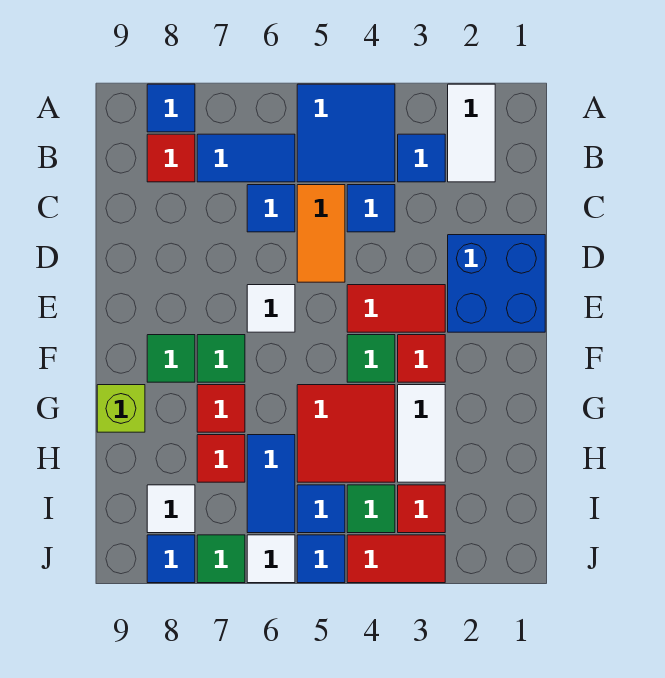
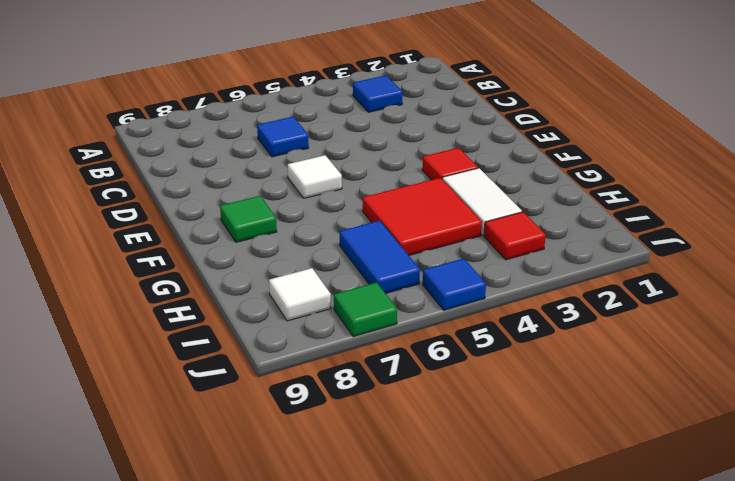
none -> white tile A2:B2 level 1
none -> blue tile A4:B5 level 1
none -> blue tile A8 level 1
none -> blue tile B6:B7 level 1

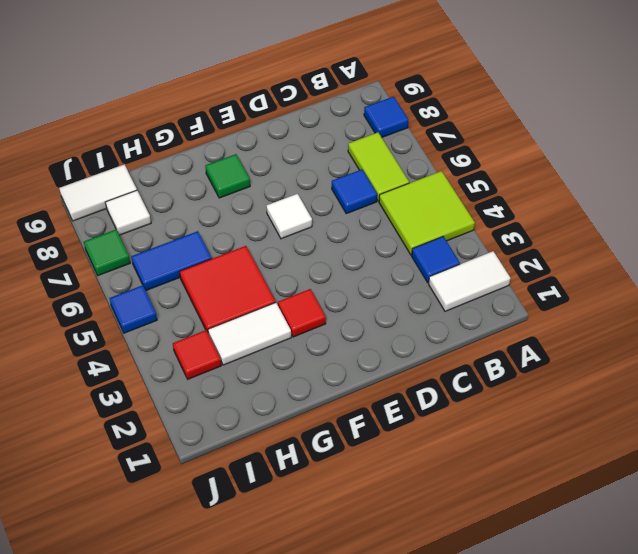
lime tile A4:B5 level 1 -> blue tile A4:B5 level 1
lime tile B6:B7 level 1 -> blue tile B6:B7 level 1
white tile I9:J9 level 1 -> none
none -> red tile B8 level 1
none -> blue tile C4 level 1
none -> orange tile C5:D5 level 1
none -> blue brick D1:E2 level 1

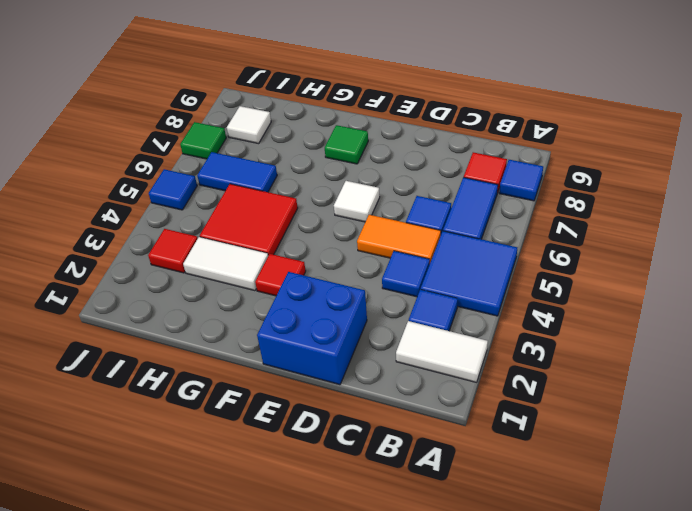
none -> red tile E3:E4 level 1
none -> green tile F4 level 1
none -> green tile F7 level 1
none -> red tile G7 level 1

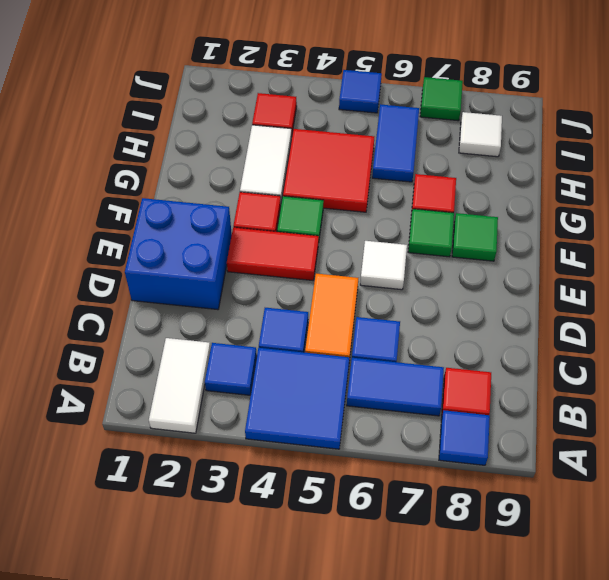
none -> lime brick G9 level 1
none -> red tile H7 level 1
none -> green tile I4 level 1
none -> blue tile I5 level 1

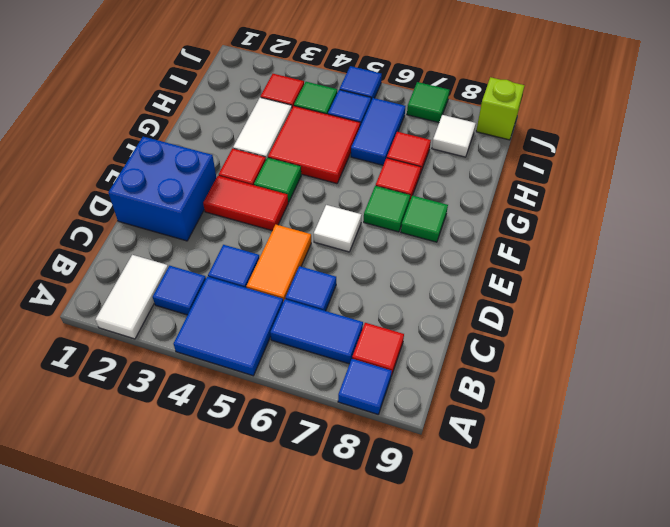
lime brick J9 level 1 -> lime brick G9 level 1
none -> red tile J3:J4 level 1
none -> white tile J6 level 1
none -> blue tile J8 level 1

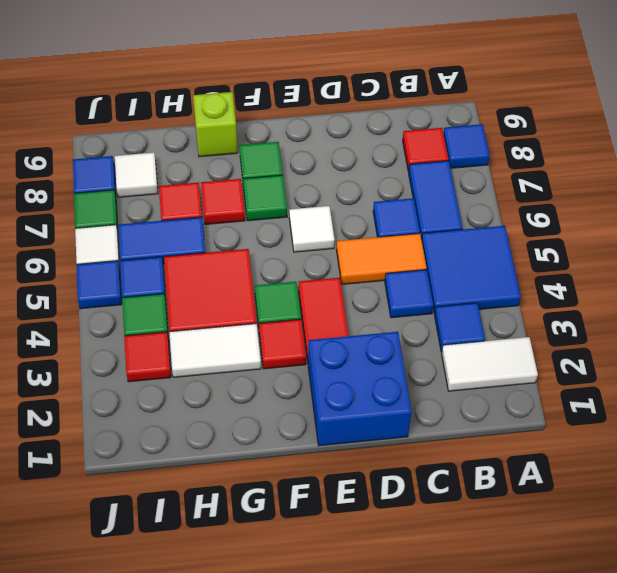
none -> red tile J3:J4 level 1

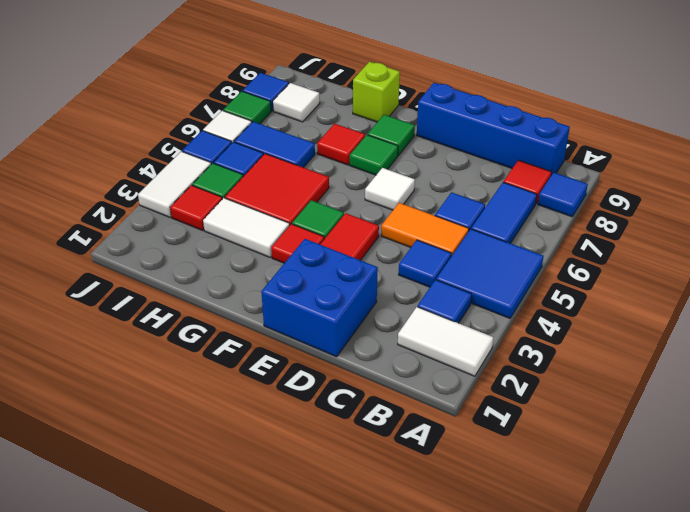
blue brick B9:E9 level 1 -> none
white tile J3:J4 level 1 -> red tile J3:J4 level 1
none -> red tile H7 level 1

